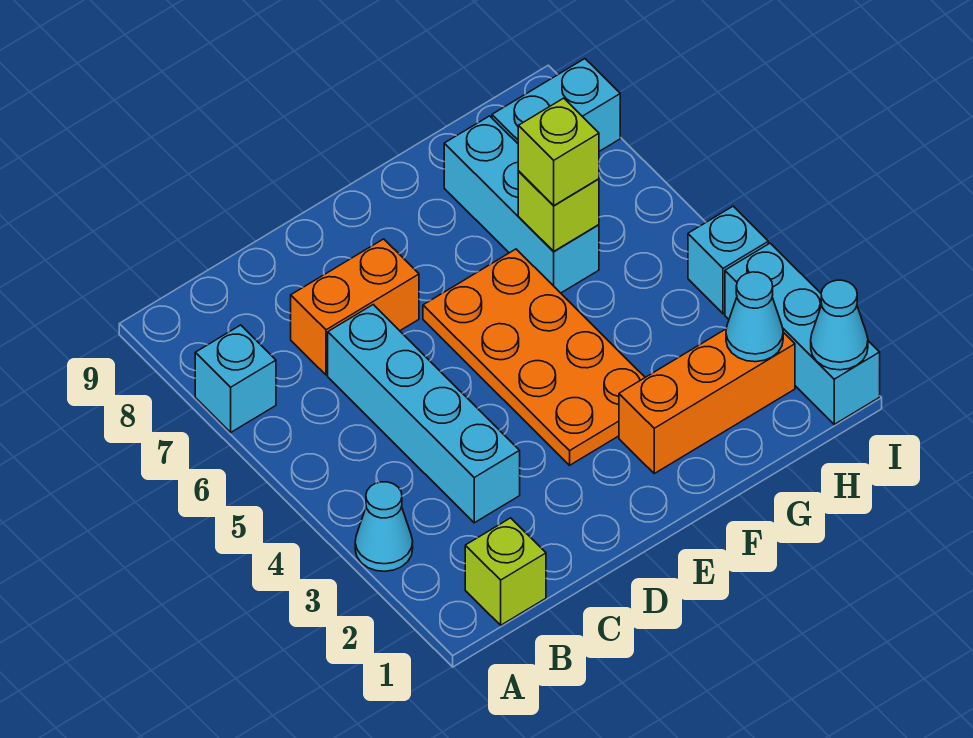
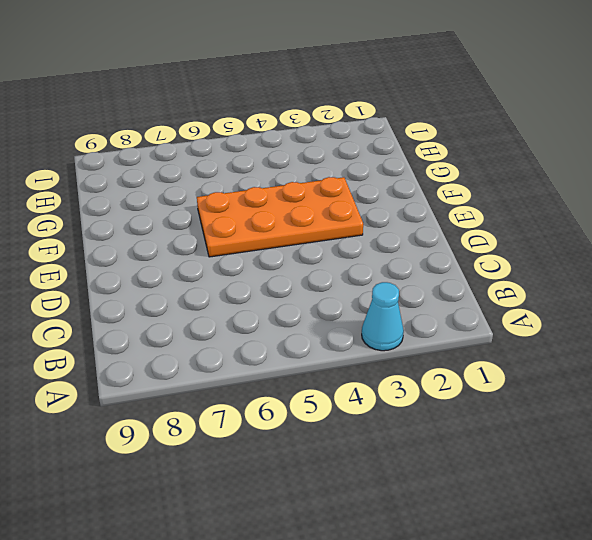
none -> cyan brick A7 level 1
none -> lime brick B1 level 1
none -> cyan brick C3:C6 level 1

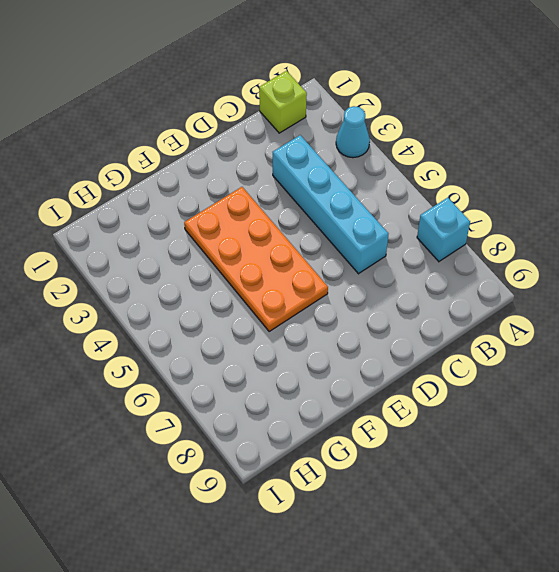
none -> orange brick C7:D7 level 1
none -> orange brick F2:H2 level 1
none -> cyan brick G6:G8 level 1

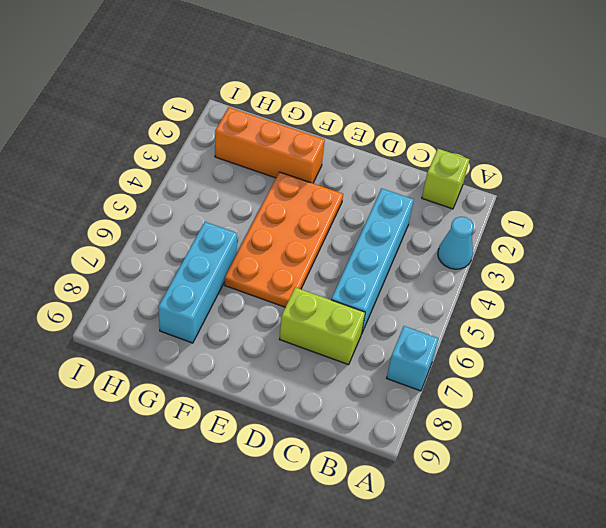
lime brick C7:D7 level 1 -> orange brick C7:D7 level 1
none -> cyan brick H8:I8 level 1
none -> cyan brick I1:I3 level 1
none -> cyan brick I4 level 1

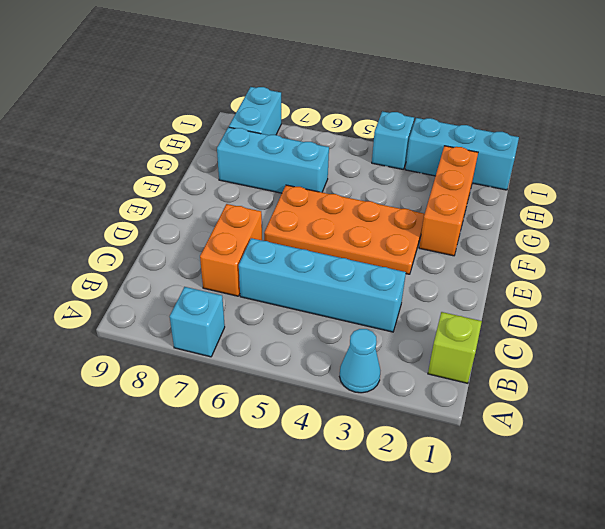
none -> lime brick G6 level 2
none -> cyan cone H2 level 2
none -> cyan cone I1 level 2

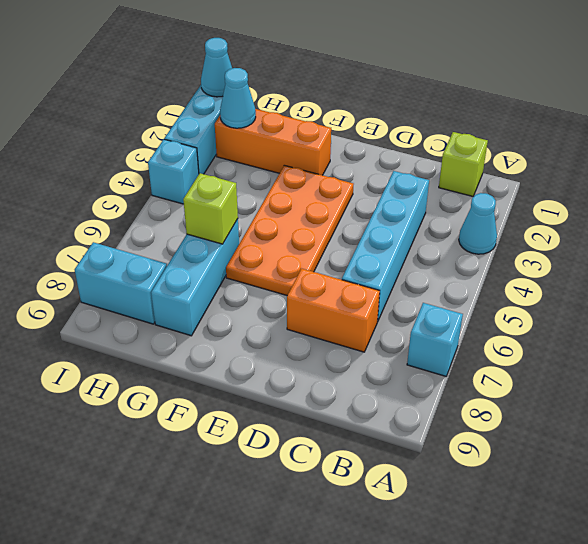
none -> lime brick G6 level 3

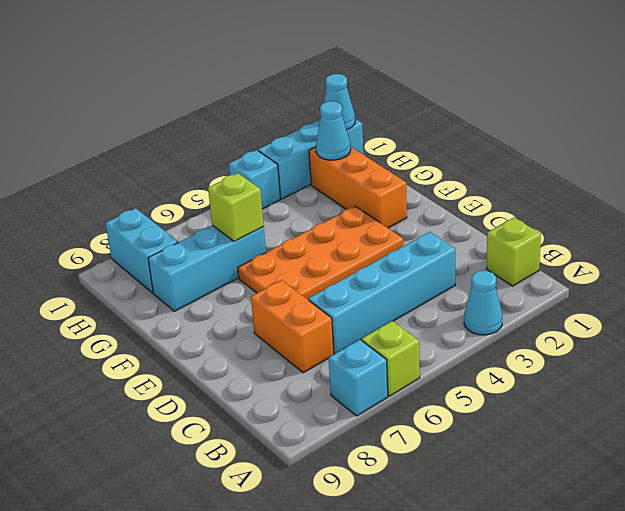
lime brick A6 level 1 -> lime brick G6 level 3

